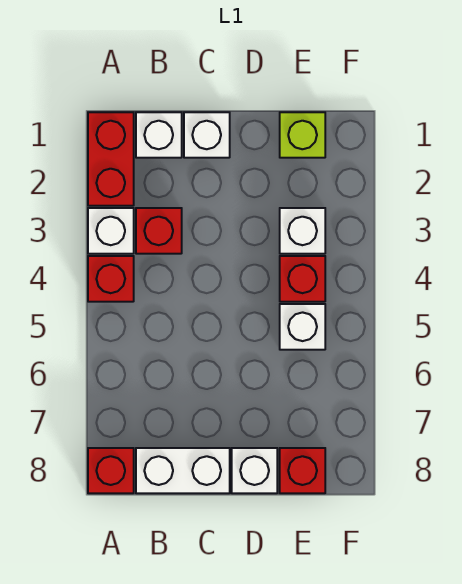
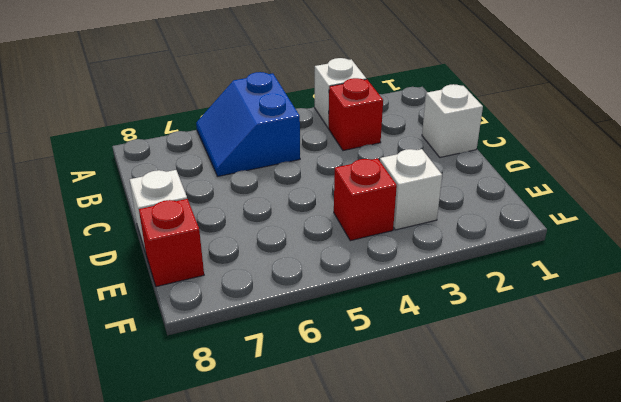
blue slope A5:B6 level 1 top 5 -> none
none -> red brick A1:A2 level 1
none -> red brick A4 level 1
none -> red brick A8 level 1

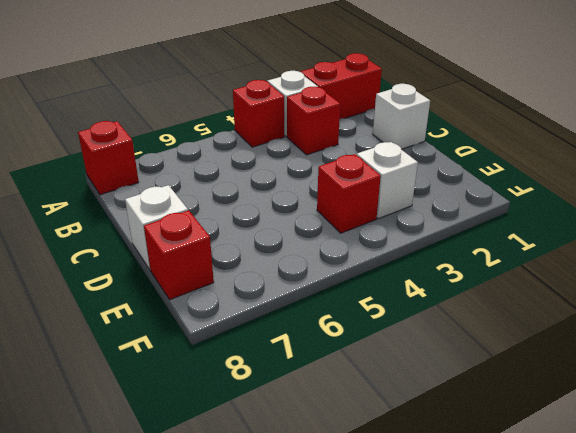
none -> white brick B1 level 1
none -> white brick B8:C8 level 1
none -> lime brick E1 level 1

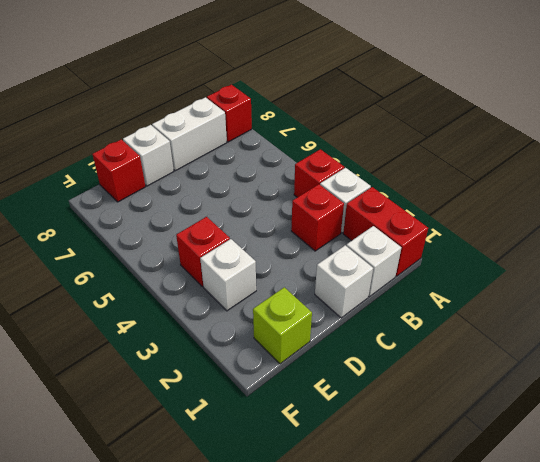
none -> white brick E5 level 1

